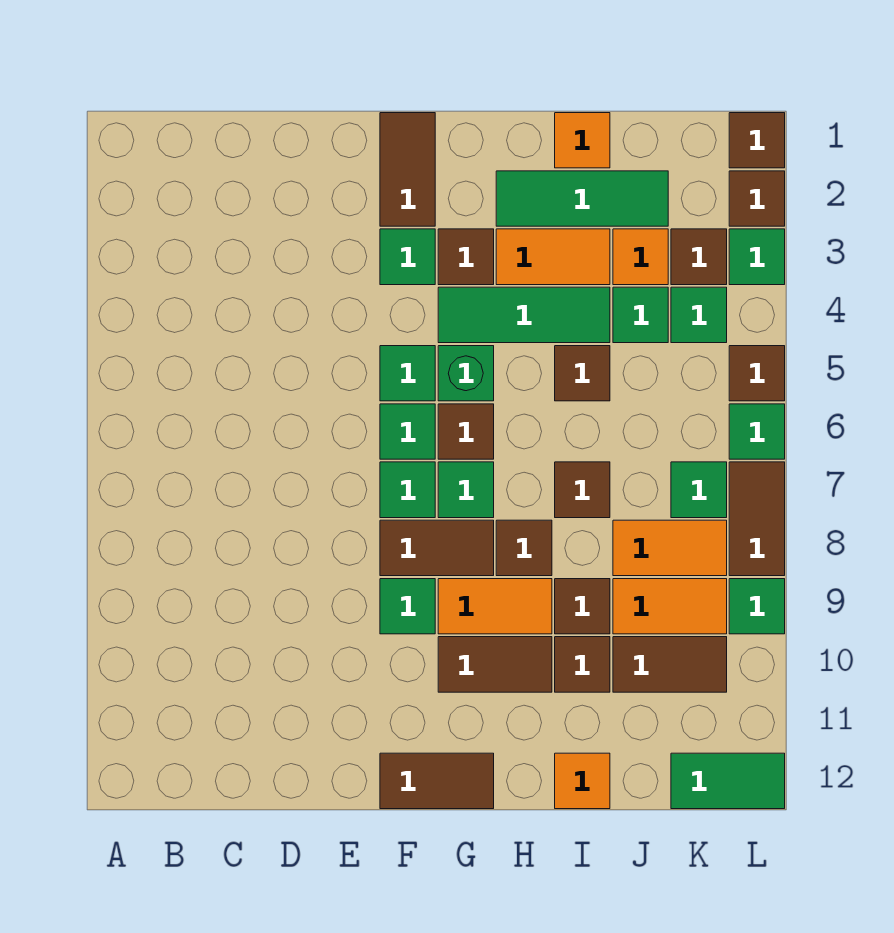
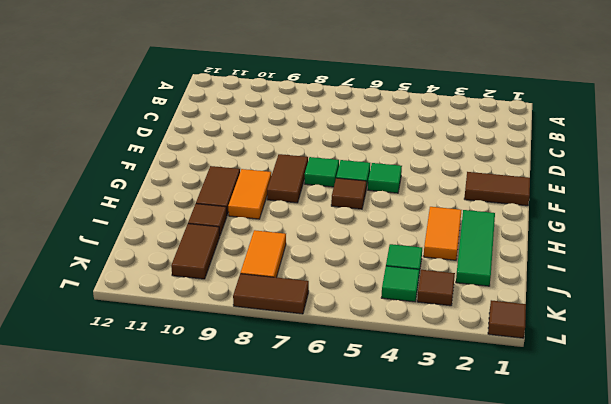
none -> green tile F3 level 1
none -> green tile F9 level 1
none -> brown tile F12:G12 level 1
none -> brown tile G3 level 1

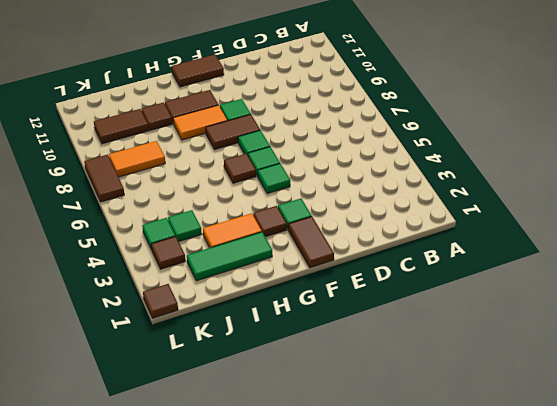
none -> green tile G4:I4 level 1
none -> green brick G5 level 1
none -> green tile G7 level 1
none -> brown tile H8 level 1

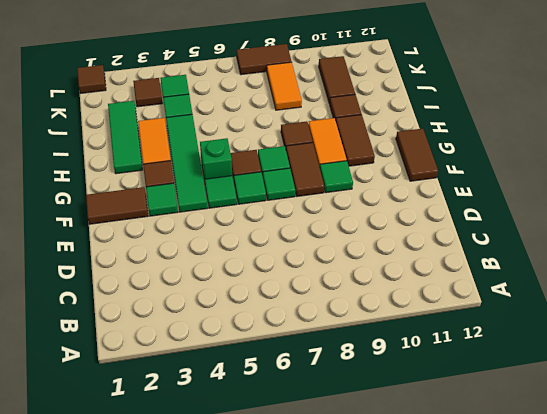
green tile F4:I4 level 1 -> green tile G4:I4 level 1
none -> orange tile I1 level 1
none -> brown tile I5 level 1
none -> brown tile I7 level 1
none -> brown tile I9 level 1

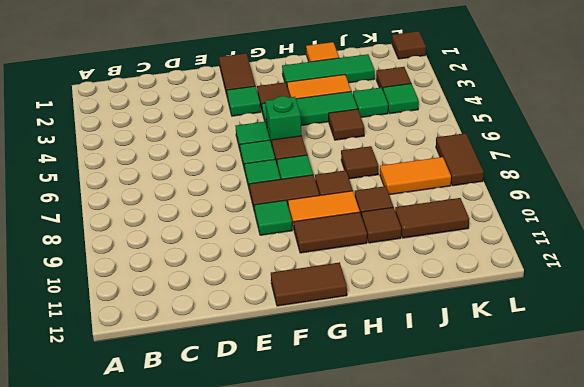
none -> orange tile I12 level 1
none -> orange tile J3 level 1
none -> orange tile J9:K9 level 1
none -> green tile K7 level 1

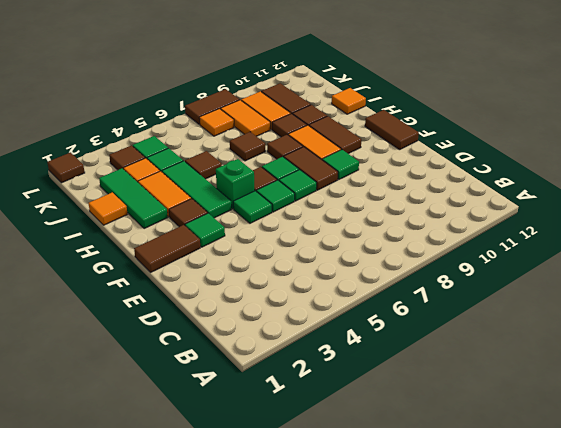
orange tile K7 level 1 -> green tile K7 level 1
none -> green tile K12:L12 level 1
none -> brown tile L2 level 1
none -> green tile L3 level 1
none -> brown tile L5 level 1

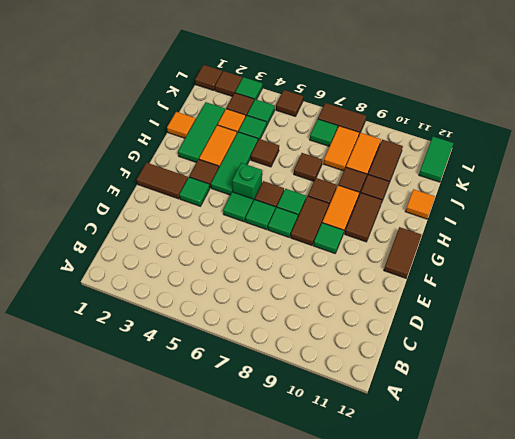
none -> green tile L6 level 1
none -> green tile L9 level 1

